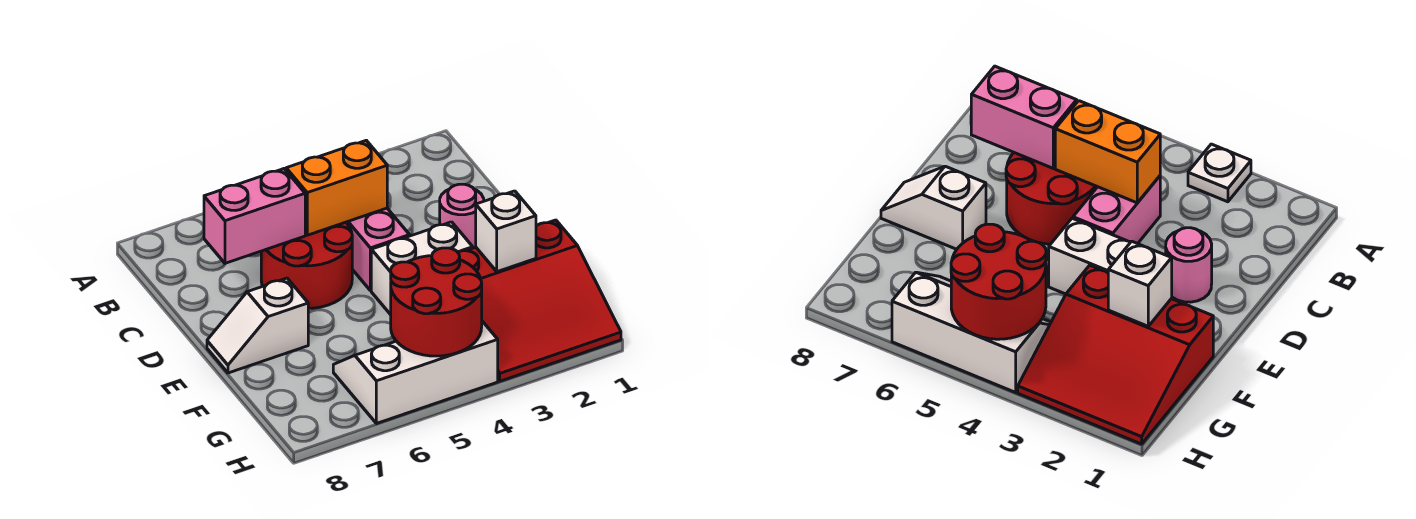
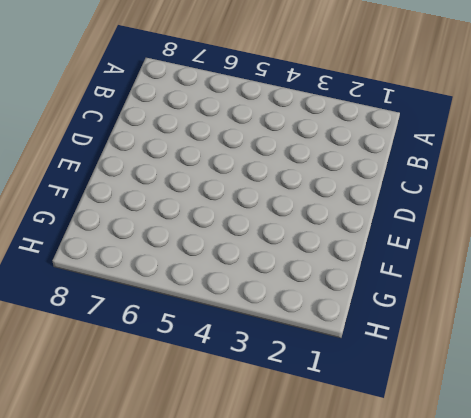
none -> white plate A3 level 1
none -> pink brick C4:D4 level 1
none -> red round brick C5:D6 level 1

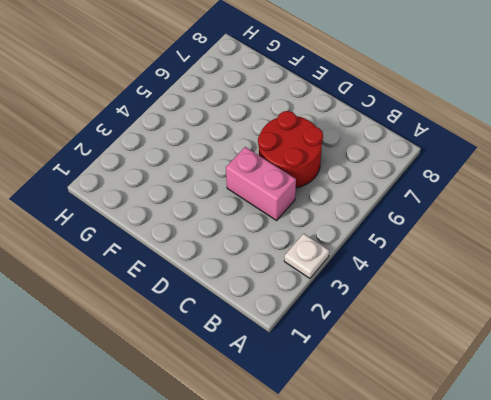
none -> pink round brick D2 level 1
none -> white brick E3:E4 level 1
none -> white slope E7:E8 level 1 top 7

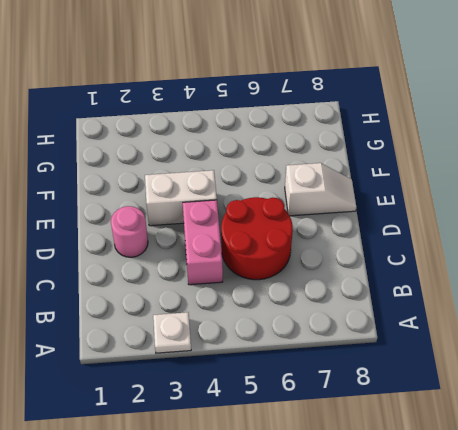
none -> red slope F1:H3 level 1 top F
none -> white slope G4:H6 level 1 top H
none -> orange brick C4:C5 level 2

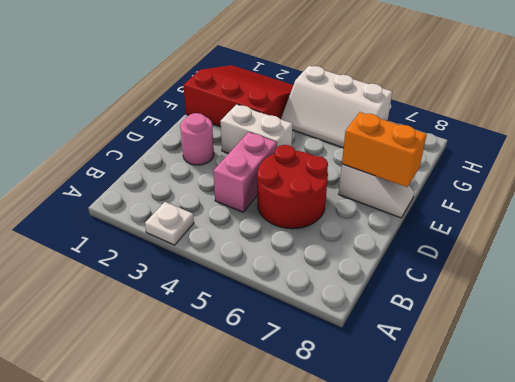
orange brick E7:E8 level 2 -> orange brick C4:C5 level 2
none -> pink brick C6:C7 level 2
none -> white brick F2 level 2
none -> red round brick G4:H5 level 2

